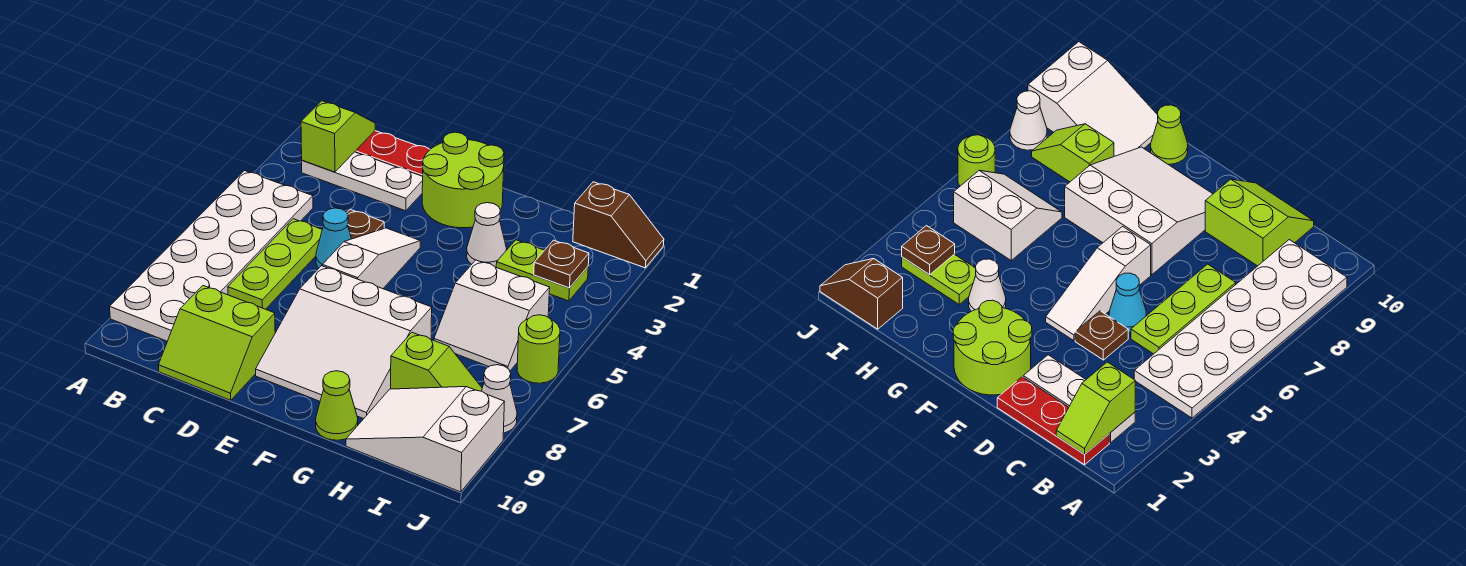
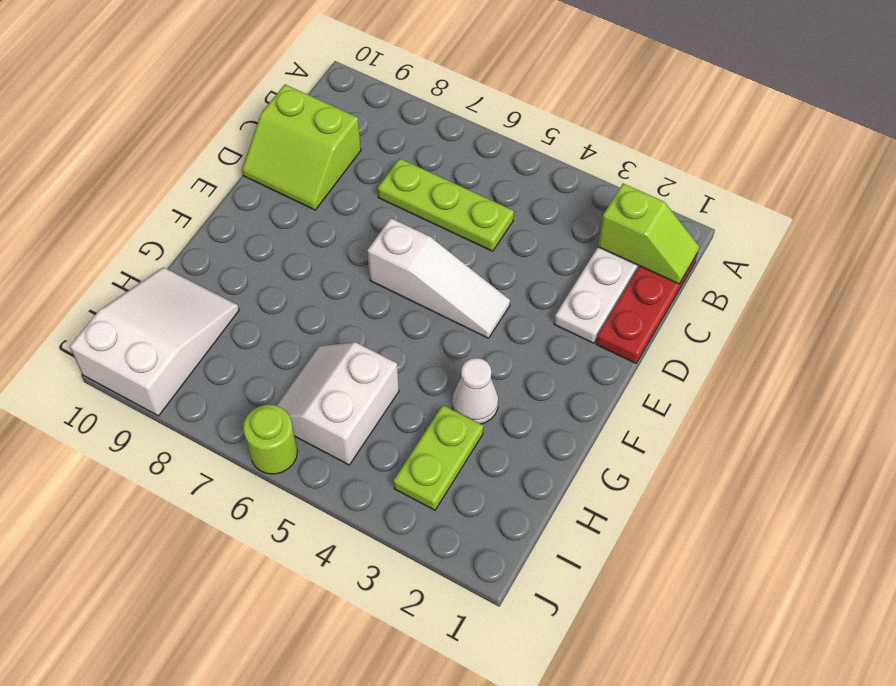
lime slope C9:D10 level 1 top C -> lime slope C9:D10 level 1 top 9
none -> white plate A4:B9 level 1
none -> brown plate D4 level 1
none -> cyan cone D5 level 1

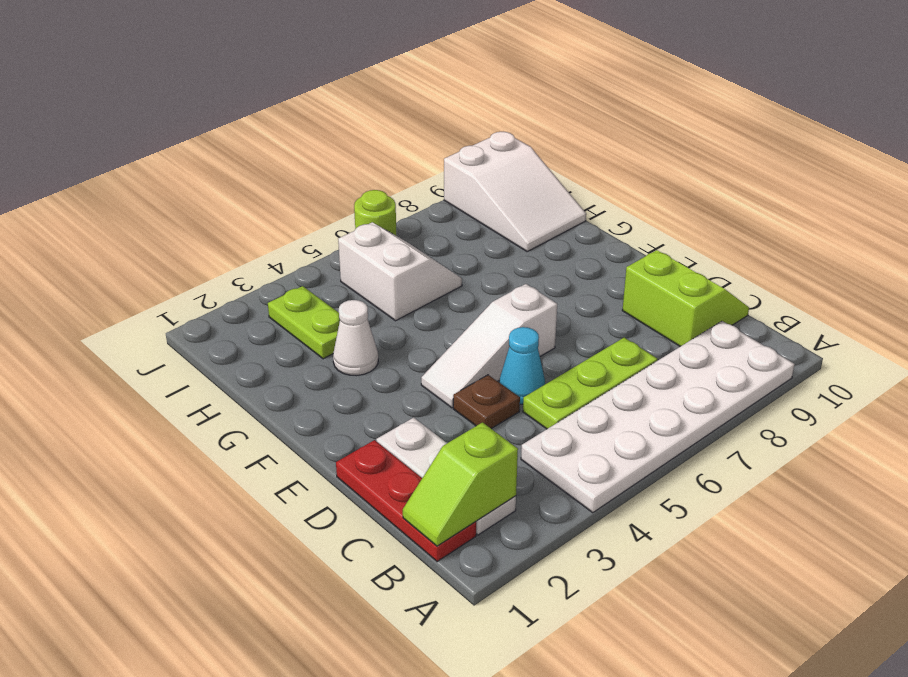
none -> lime round brick E1:F2 level 1
none -> white slope E7:G9 level 1 top 7
none -> lime cone G10 level 1

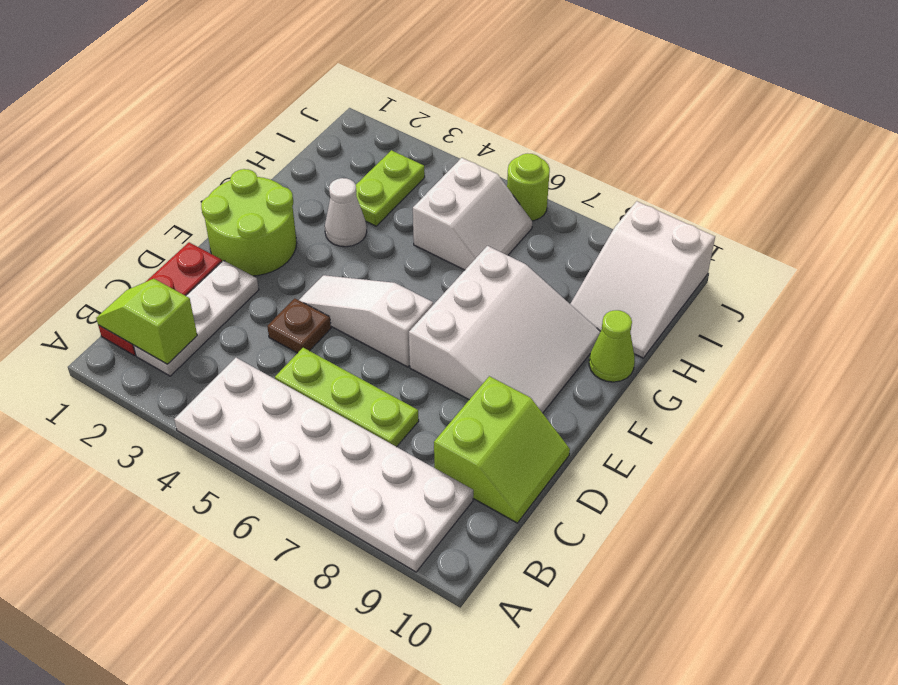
none -> cyan cone D5 level 1
none -> lime slope H8:I8 level 1 top H
none -> brown slope I1:J1 level 1 top I

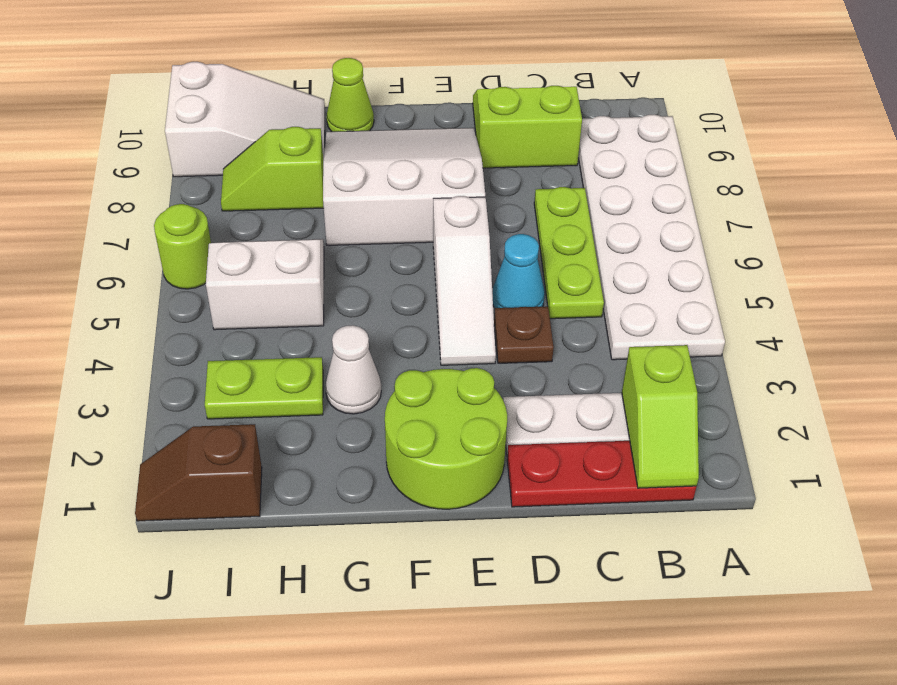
none -> white cone J8 level 1
none -> brown plate I3 level 2

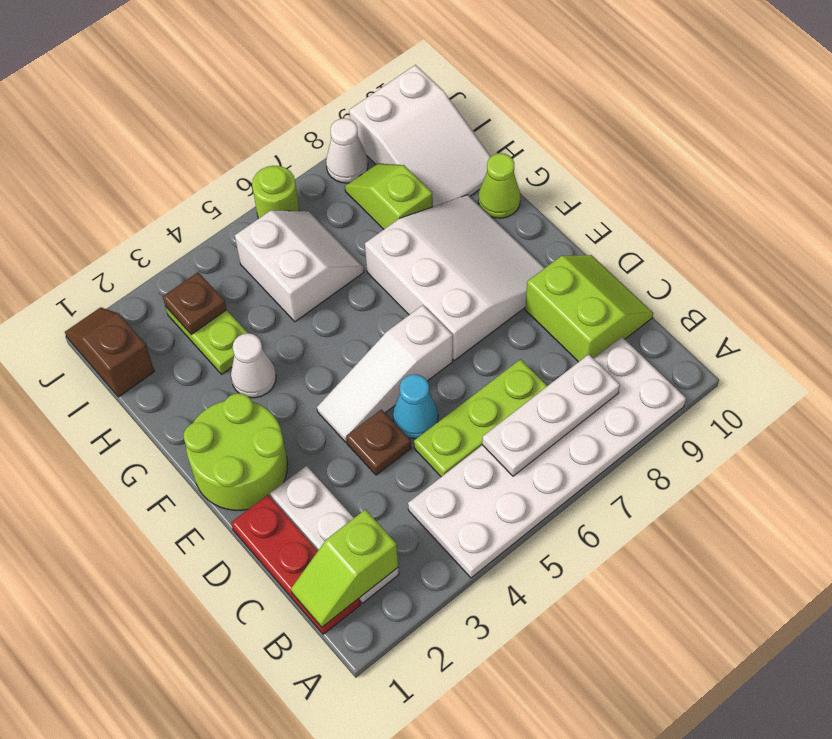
white plate B6:B8 level 2 -> none

